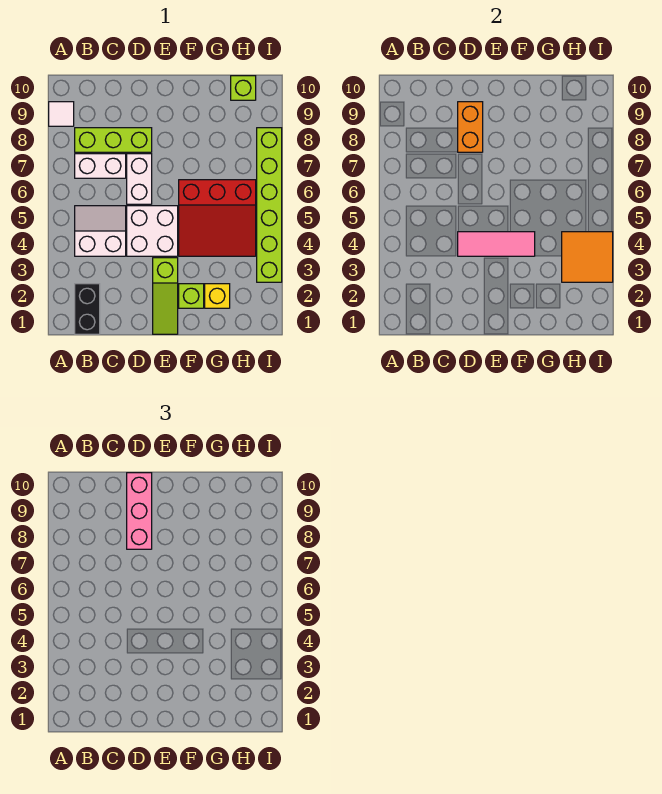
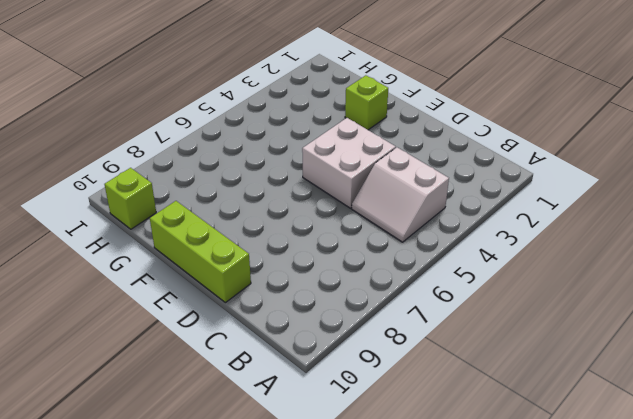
lime brick D10:F10 level 1 -> lime brick B8:D8 level 1
none -> white tile A9 level 1
none -> black brick B1:B2 level 1
none -> white brick B7:C7 level 1

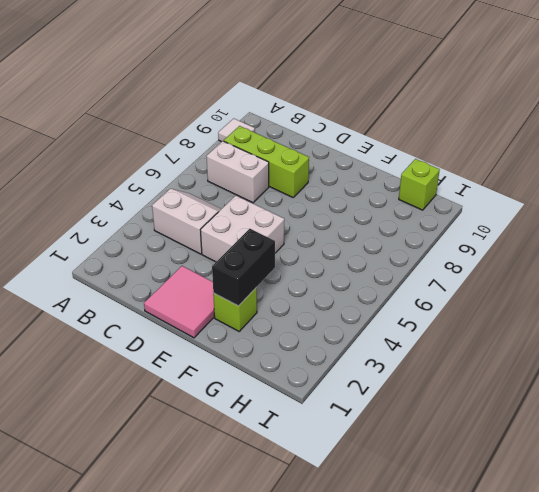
pink tile D1:E2 level 1 -> lime slope E1:E3 level 1 top 3
black brick F2:F3 level 2 -> black brick B1:B2 level 1
none -> white brick D6:D7 level 1
none -> red slope F4:H6 level 1 top 6
none -> yellow brick G2 level 1

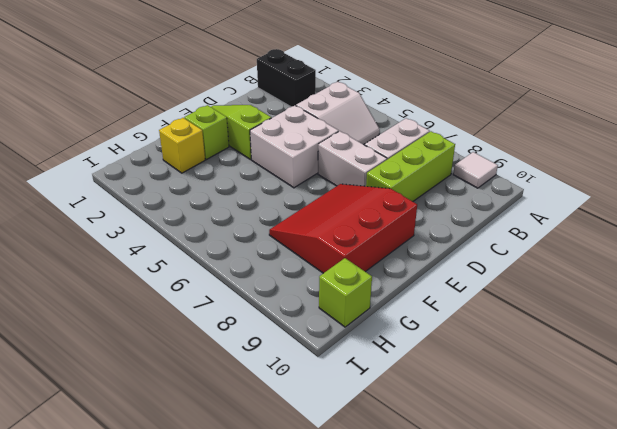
red slope E7:G9 level 1 top 9 -> red slope F4:H6 level 1 top 6
none -> lime brick I3:I8 level 1
none -> pink tile D4:F4 level 2
none -> orange brick D8:D9 level 2

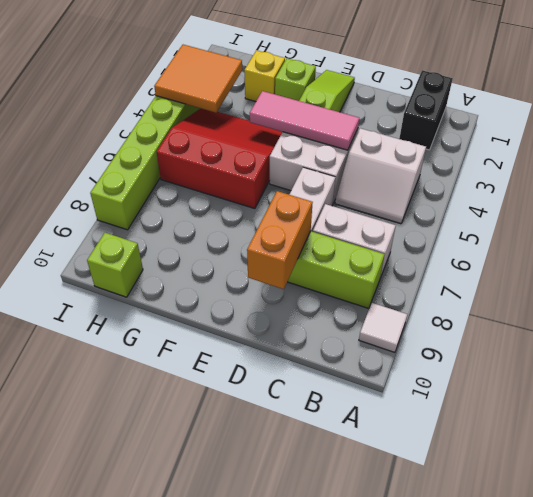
none -> pink brick D8:D10 level 3

